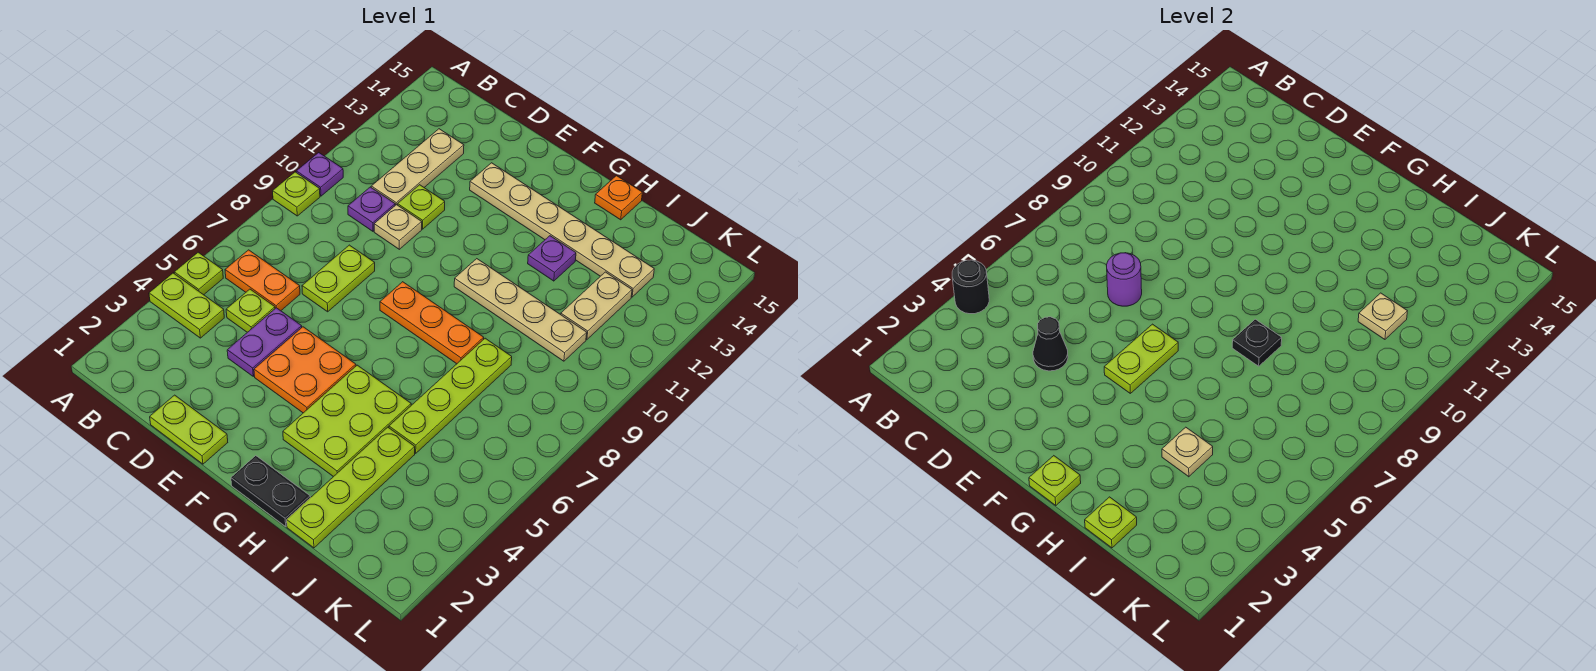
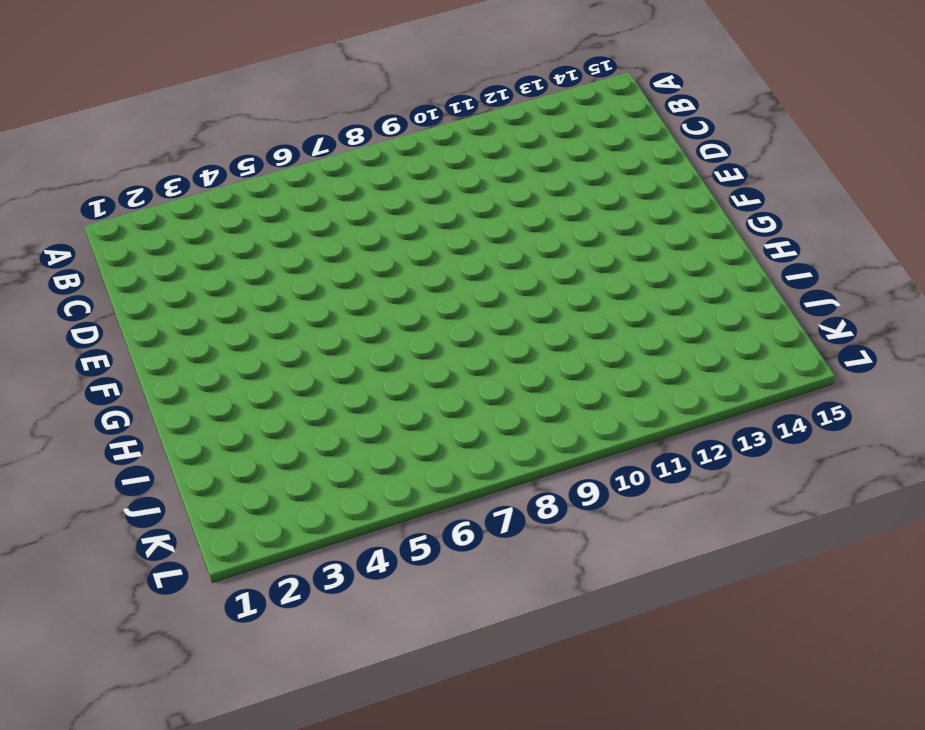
none -> lime plate A4:B4 level 1
none -> lime plate A5 level 1
none -> lime plate A9 level 1
none -> purple plate A10 level 1

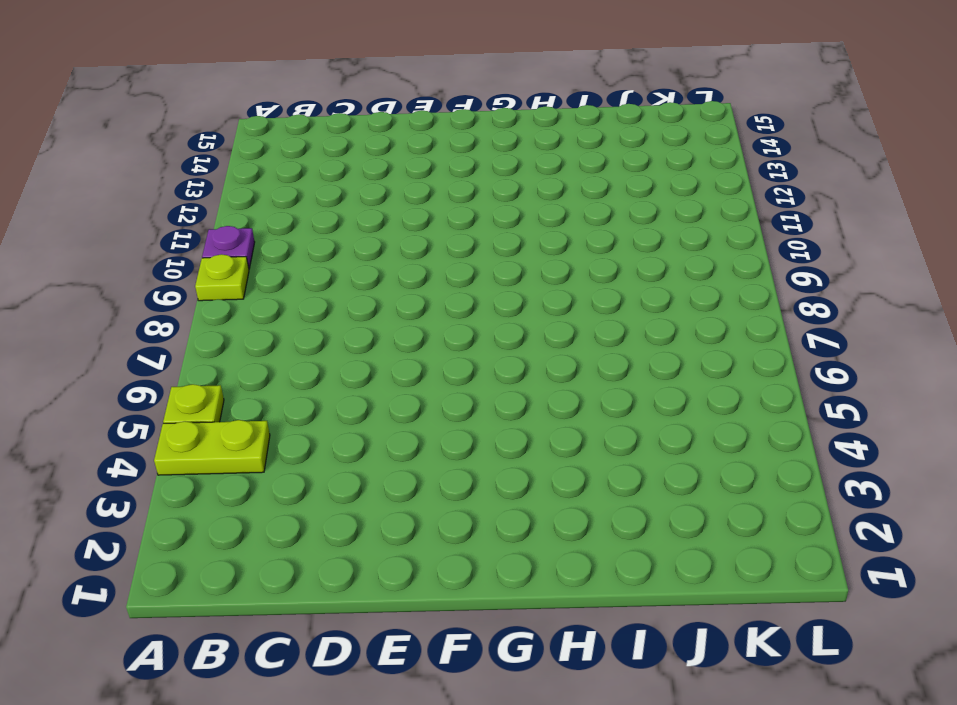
none -> orange plate B6:C6 level 1
none -> lime plate C5 level 1
none -> purple plate C10 level 1
none -> tan plate C11:C13 level 1

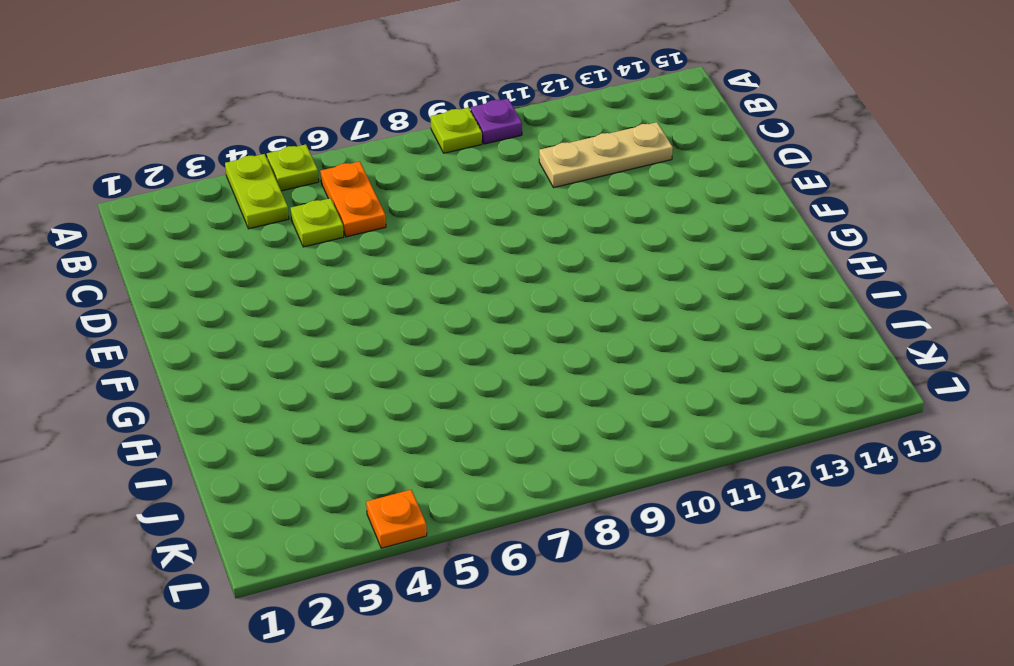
orange plate L4 level 1 -> orange plate H15 level 1
none -> purple plate C10 level 1
none -> lime plate D1:E1 level 1
none -> purple plate D4:D5 level 1
none -> lime plate D7:D8 level 1

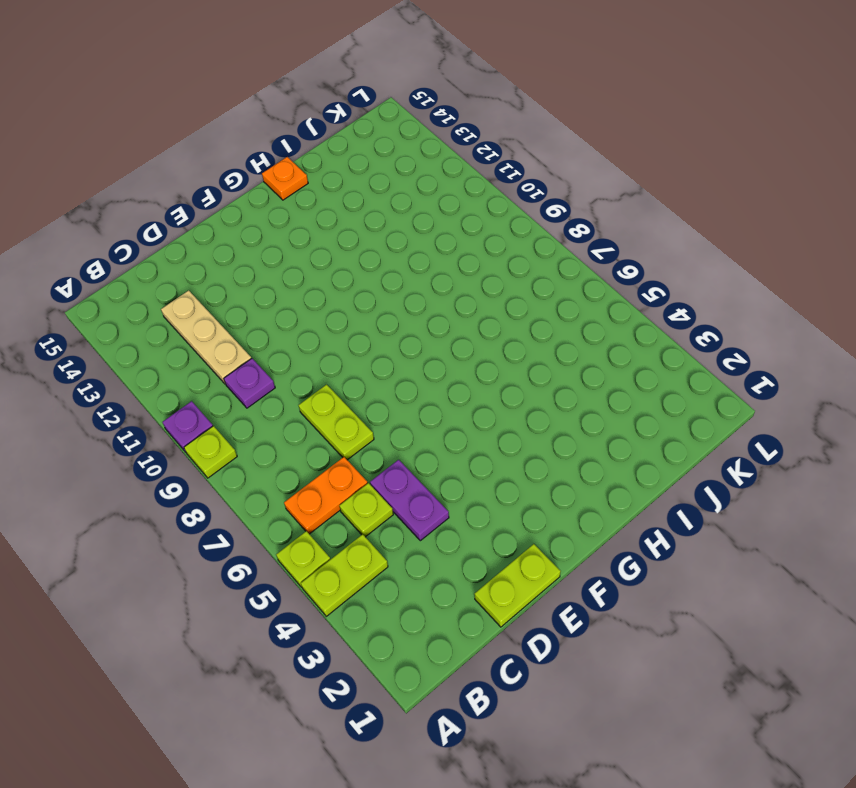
none -> tan plate D10 level 1
none -> lime plate D11 level 1
none -> orange plate E4:F5 level 1
none -> tan plate E13:J13 level 1

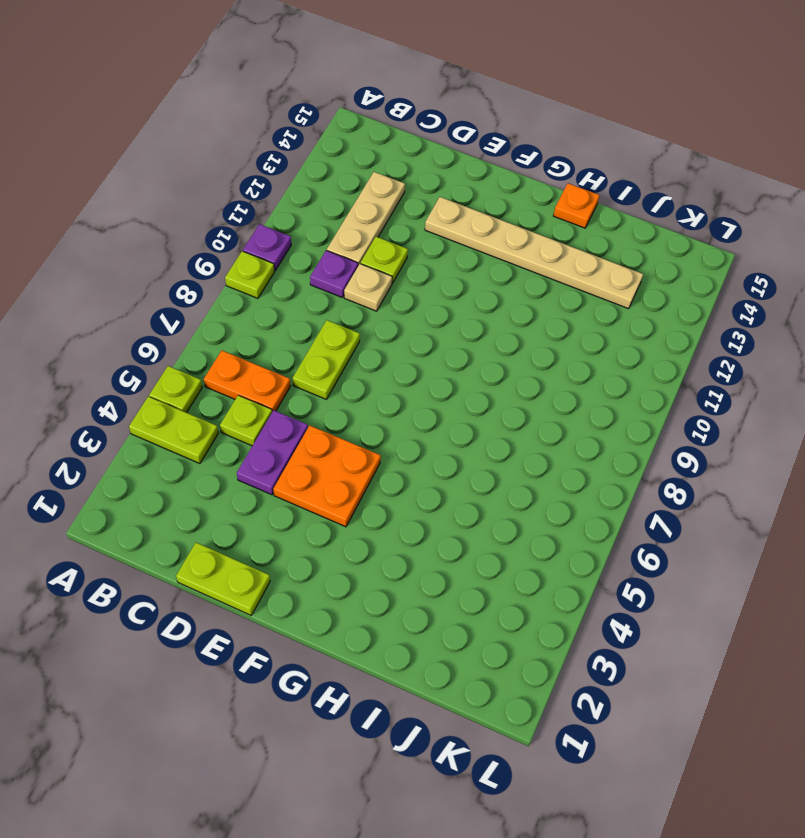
none -> orange plate F8:H8 level 1
none -> black plate G1:H1 level 1
none -> lime plate G3:H5 level 1
none -> tan plate G10:J10 level 1

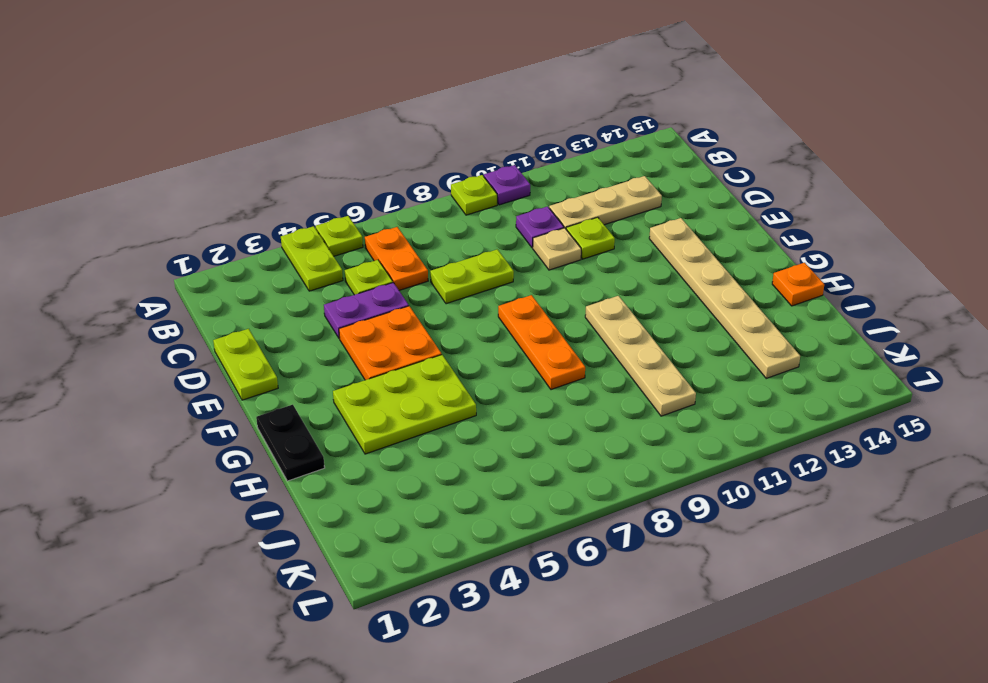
none -> purple plate H12 level 1
none -> lime plate I1:I4 level 1
none -> lime plate I5:I8 level 1
none -> tan plate J11:J12 level 1

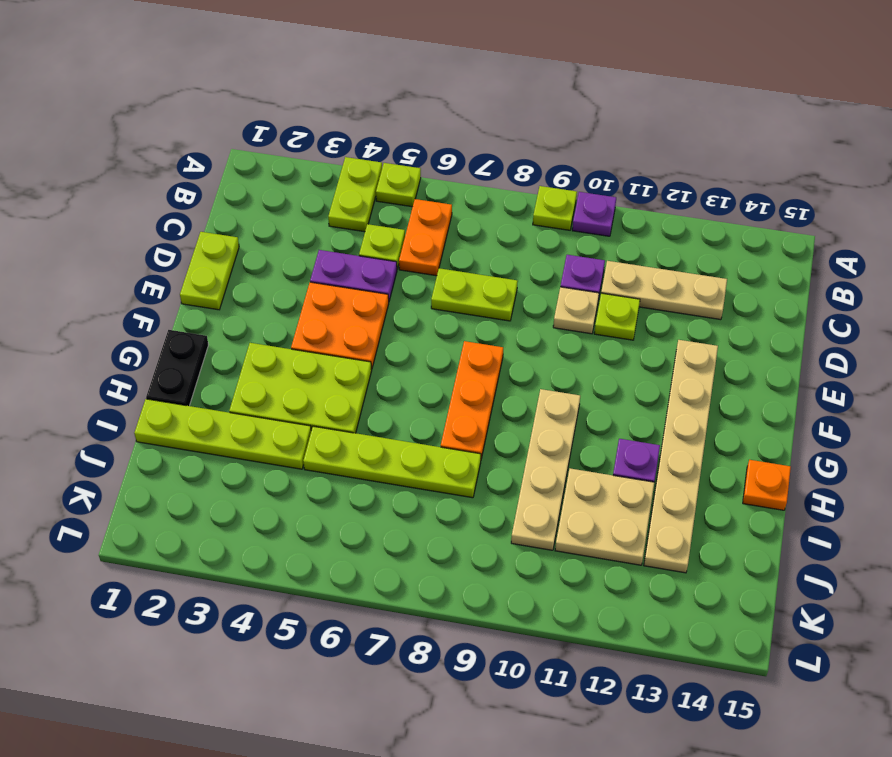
tan plate I11:J12 level 1 -> tan plate J11:J12 level 1
none -> black round brick A4 level 2
none -> black cone D4 level 2
none -> purple round brick D7 level 2
none -> lime plate F5:F6 level 2

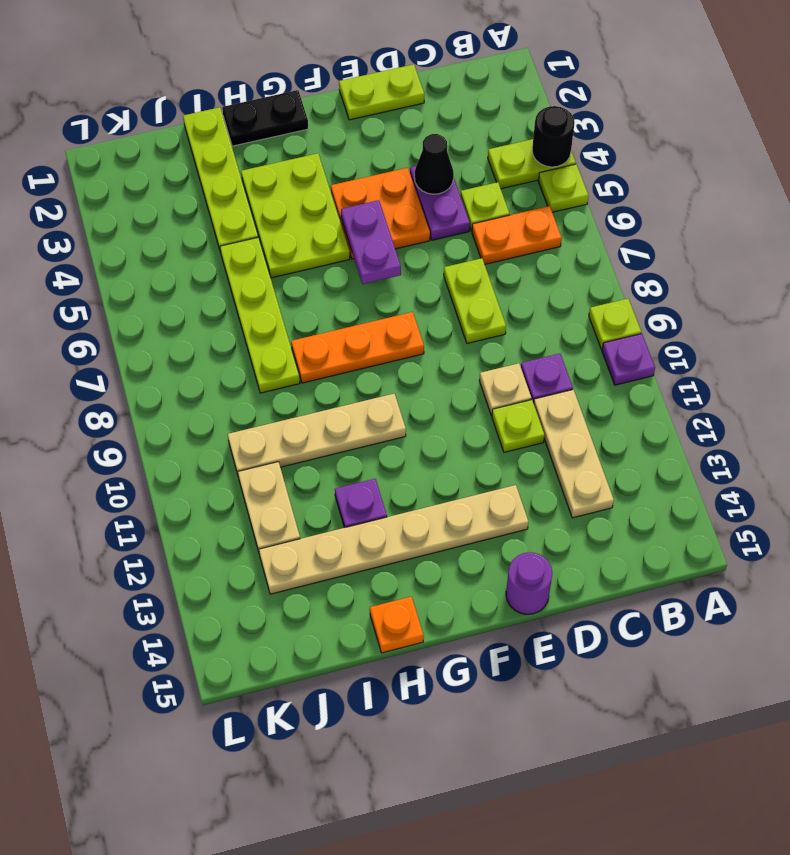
purple round brick E15 level 1 -> purple round brick D7 level 2
purple plate F5:F6 level 2 -> lime plate F5:F6 level 2
none -> lime plate G1 level 2
none -> black plate H8 level 2
none -> lime plate I1 level 2
none -> tan plate I4 level 2

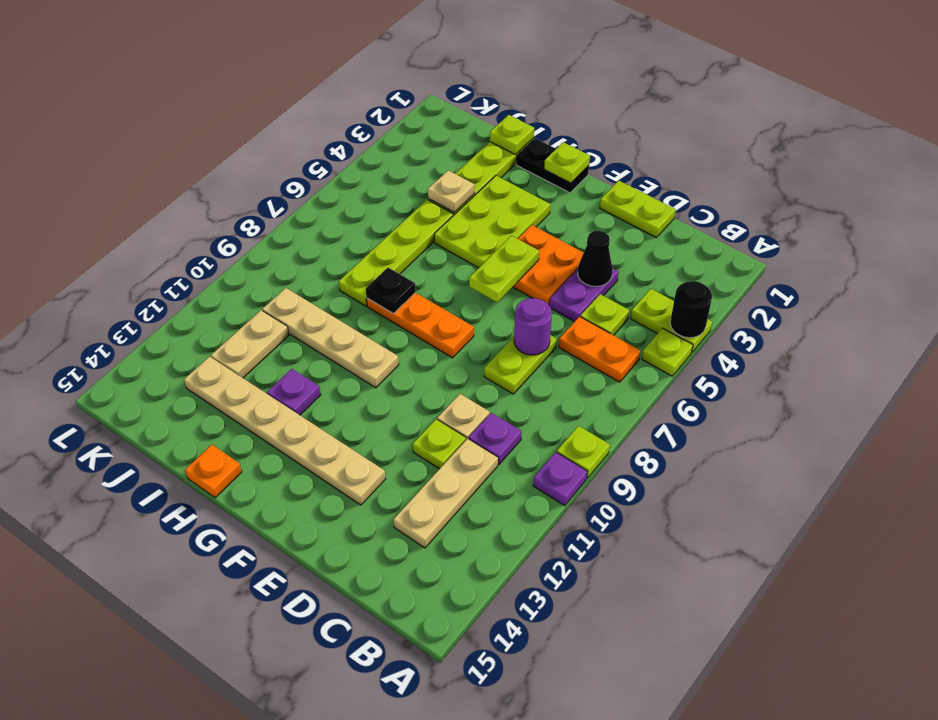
none -> tan plate J11 level 2

